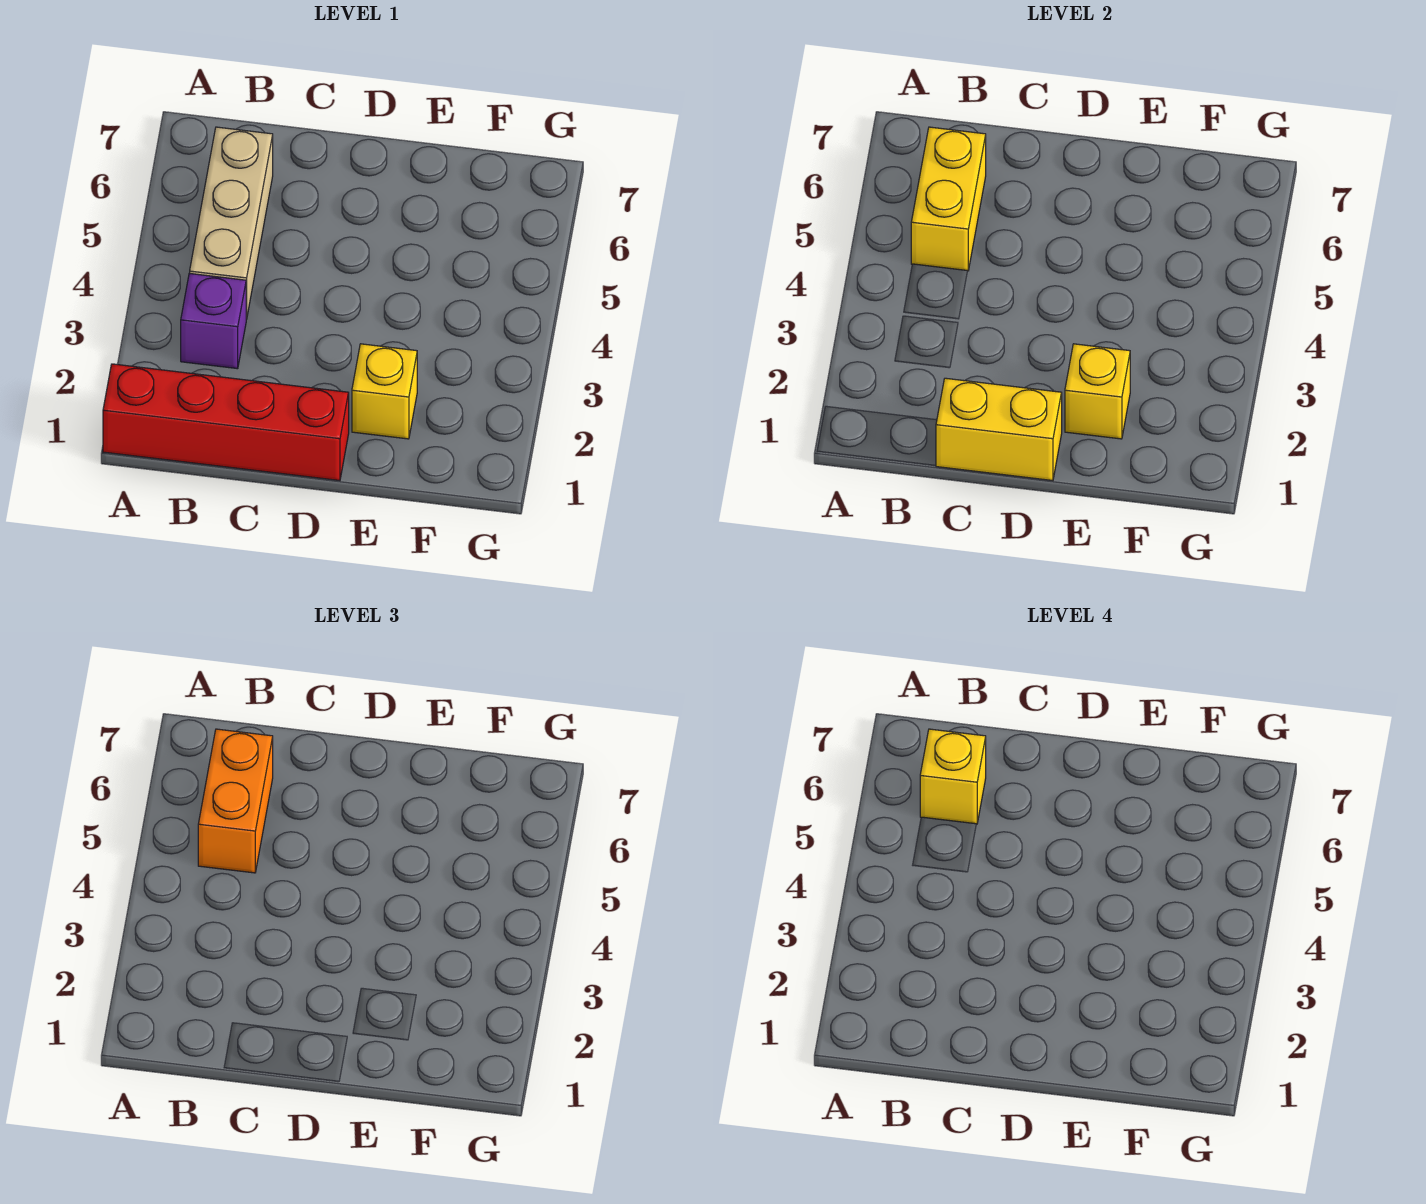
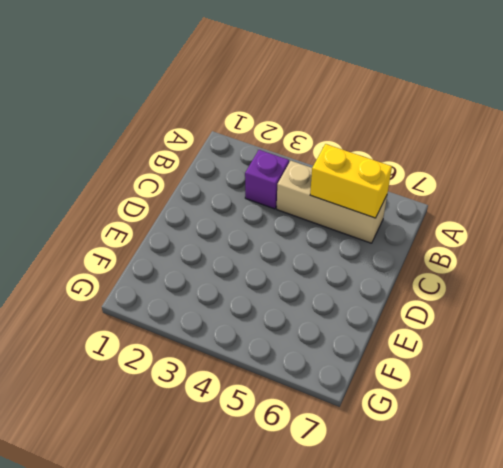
none -> red brick A1:D1 level 1
none -> yellow brick E2 level 1

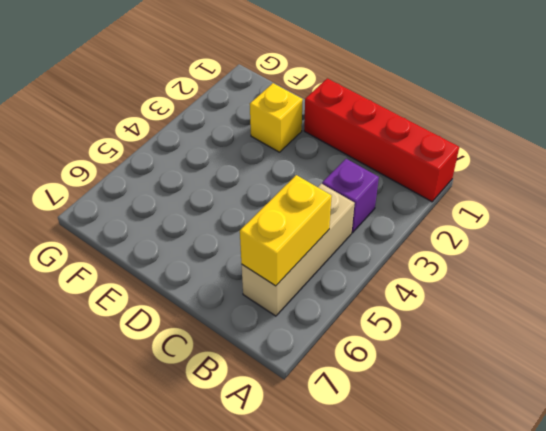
none -> yellow brick C1:D1 level 2
none -> yellow brick E2 level 2

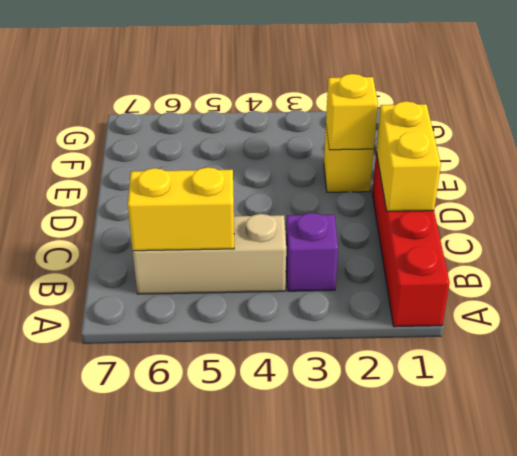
none -> orange brick B5:B6 level 3
none -> yellow brick B6 level 4

